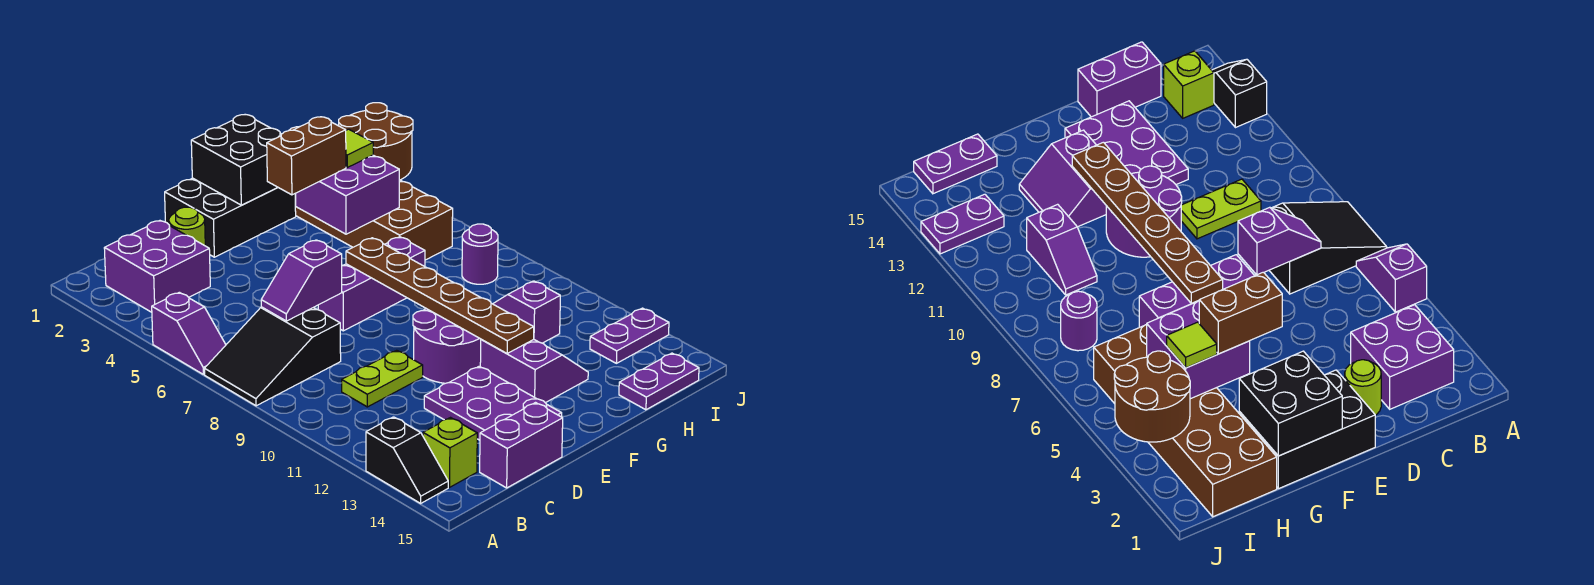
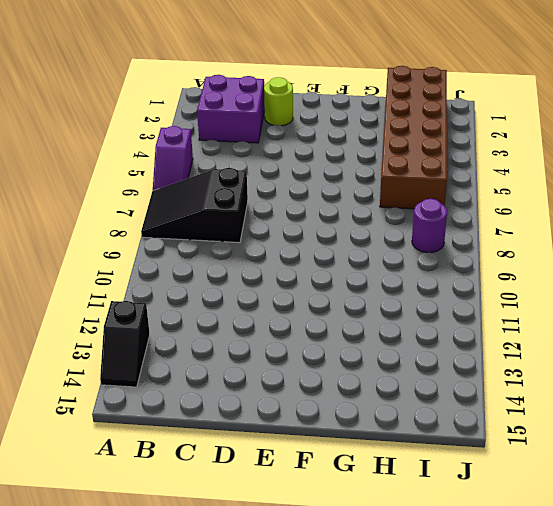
none -> lime brick B14 level 1
none -> lime plate C10:D10 level 1
none -> purple brick C15:D15 level 1

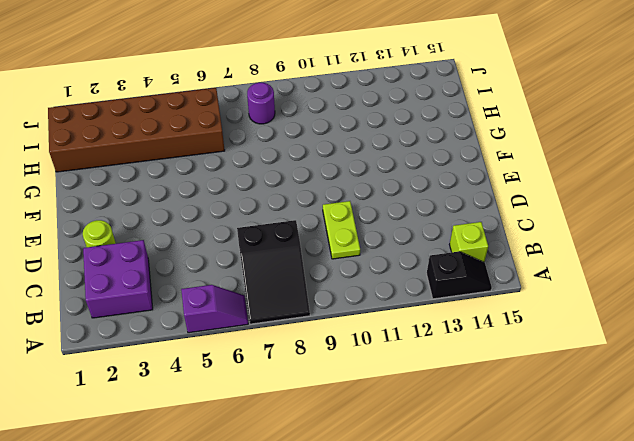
none -> purple brick C15:D15 level 1
none -> purple plate D12:E14 level 1
none -> black brick E1:G2 level 1

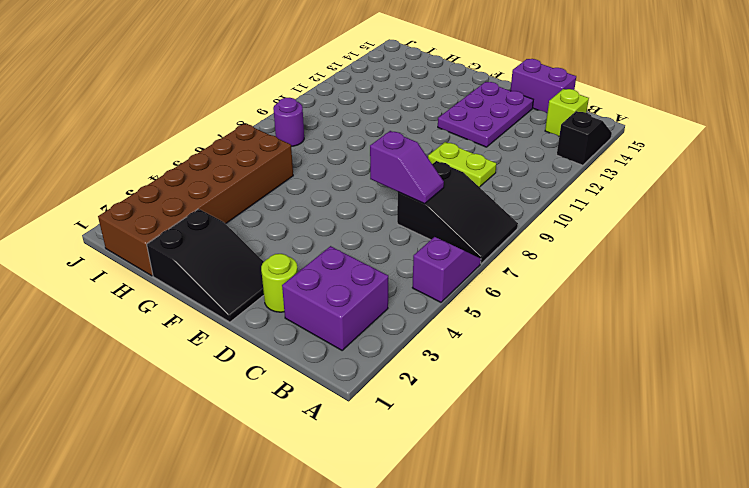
black slope E1:G2 level 1 top G -> black brick E1:G2 level 1
none -> purple brick E7:G7 level 1
none -> purple round brick E10:F11 level 1
none -> purple slope F12:G13 level 1 top F

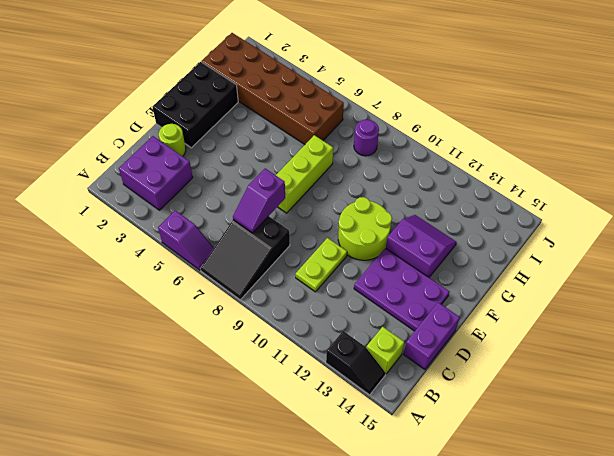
lime brick E7:G7 level 1 -> purple brick E7:G7 level 1
lime round brick E10:F11 level 1 -> purple round brick E10:F11 level 1
none -> purple slope H10:H11 level 1 top 11
none -> purple plate H15:I15 level 1
none -> purple plate I13:J13 level 1

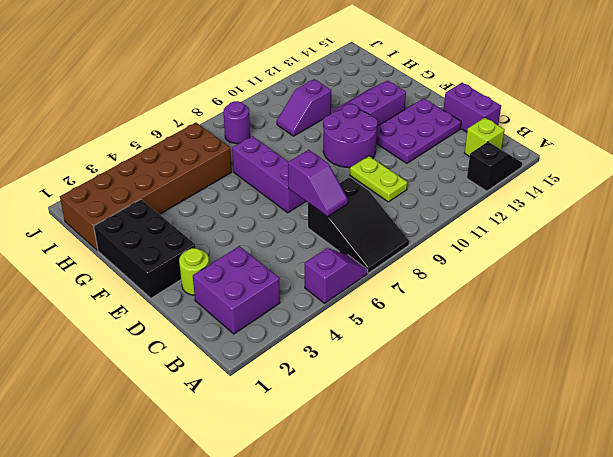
none -> purple plate H15:I15 level 1
none -> purple plate I13:J13 level 1
none -> black brick F1:G2 level 2

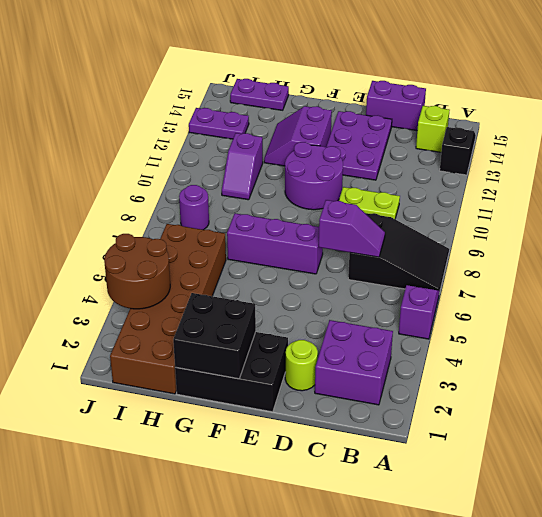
none -> brown plate F7:F12 level 2
none -> purple brick G4:H5 level 2
none -> brown brick F4:G4 level 3

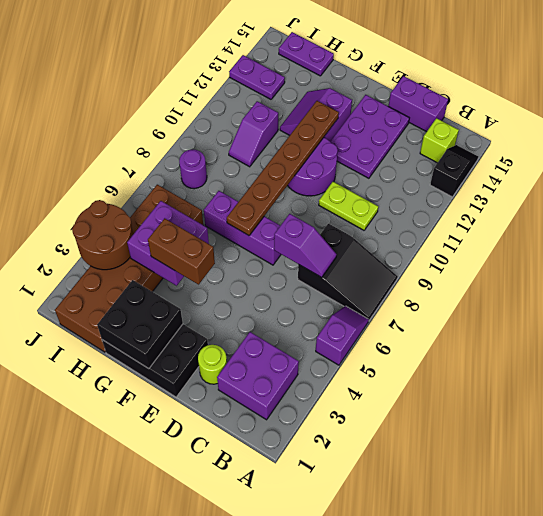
none -> lime tile H4 level 3

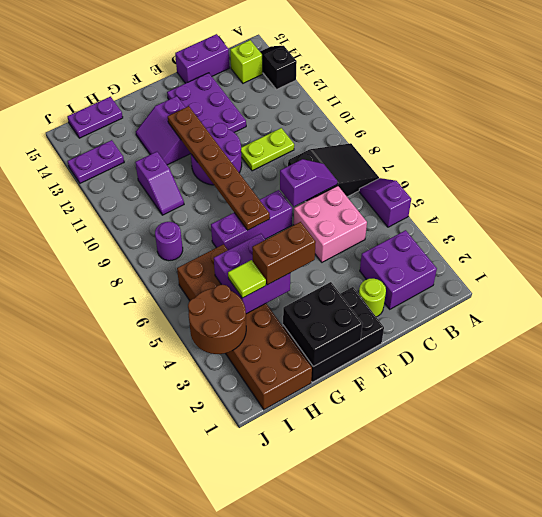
pink brick C5:D6 level 1 -> none

